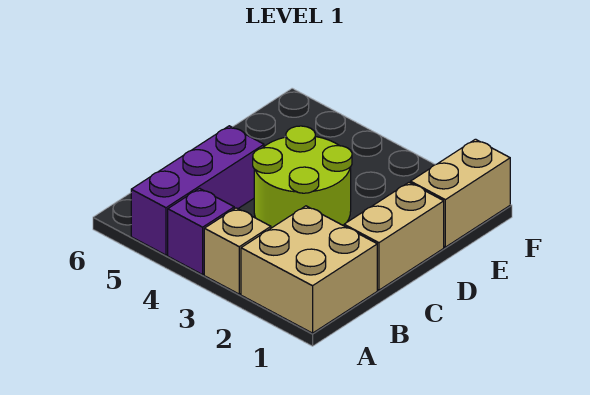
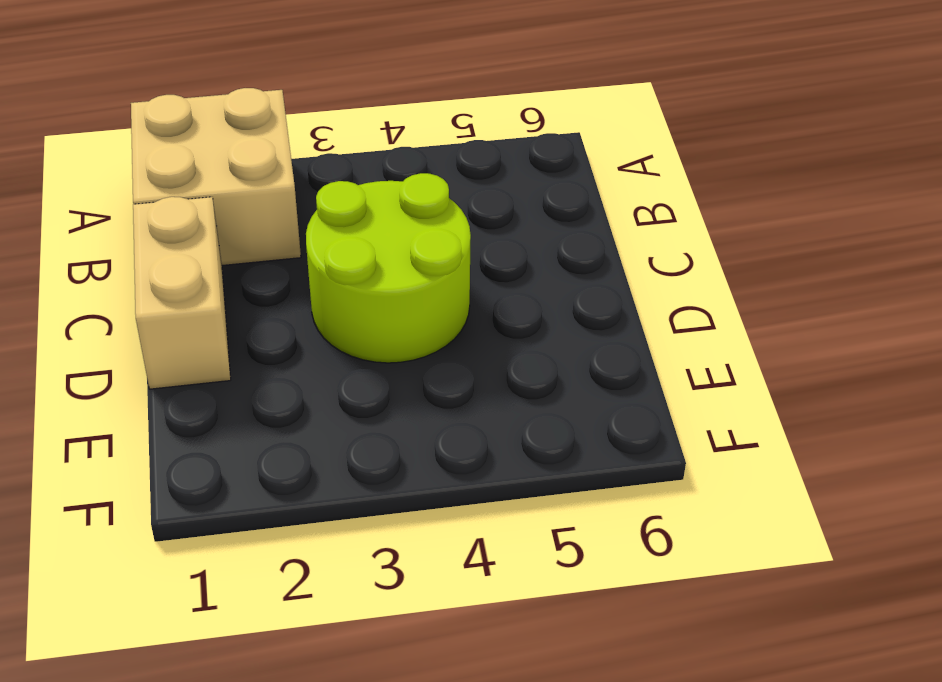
none -> tan brick A3 level 1
none -> purple brick A4 level 1

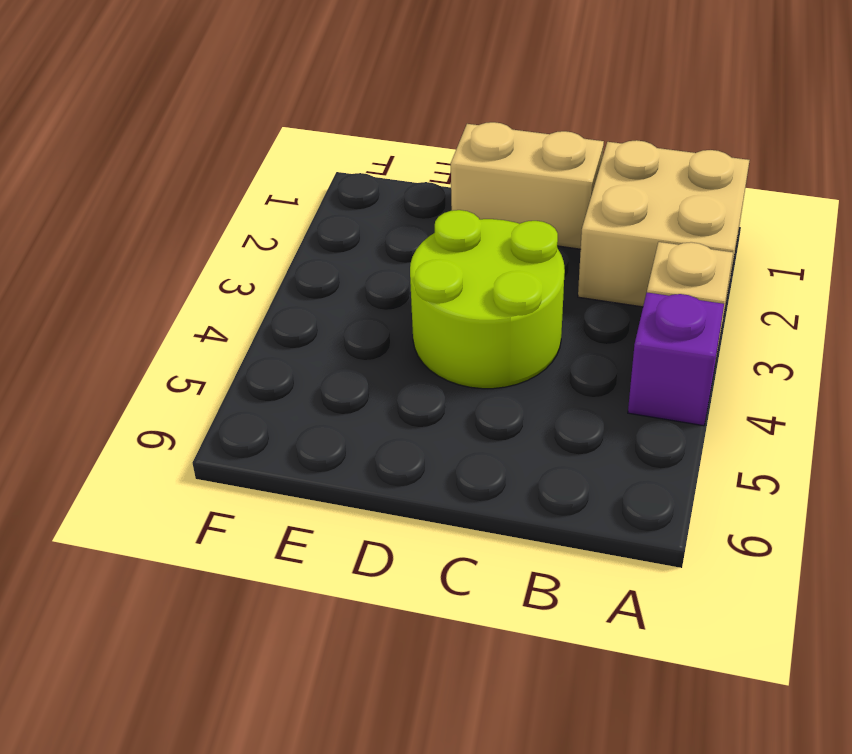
none -> purple brick A5:C5 level 1
none -> tan brick E1:F1 level 1

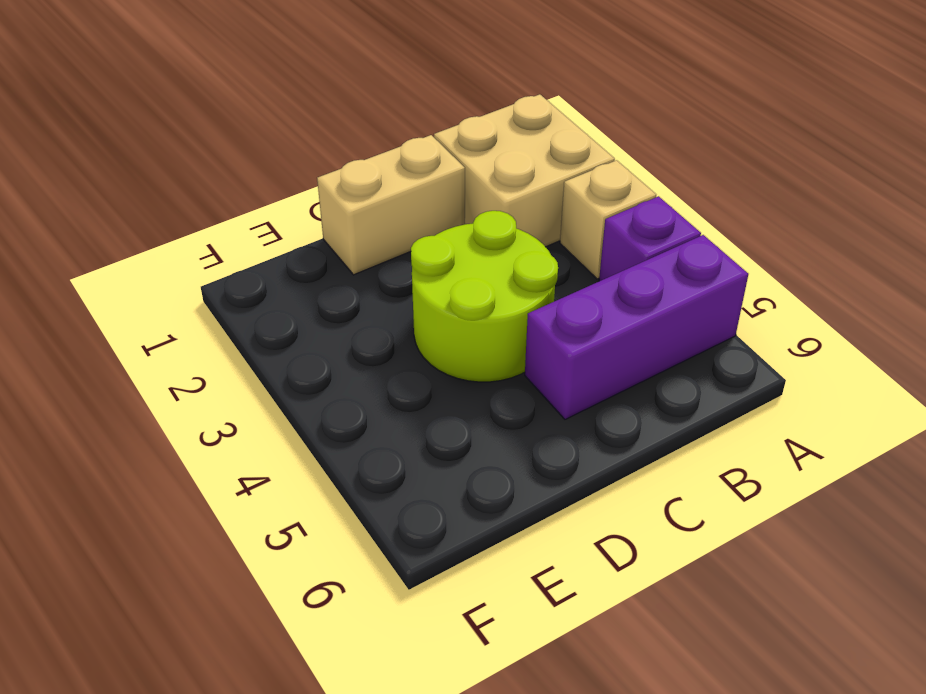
none -> tan brick E1:F1 level 1

